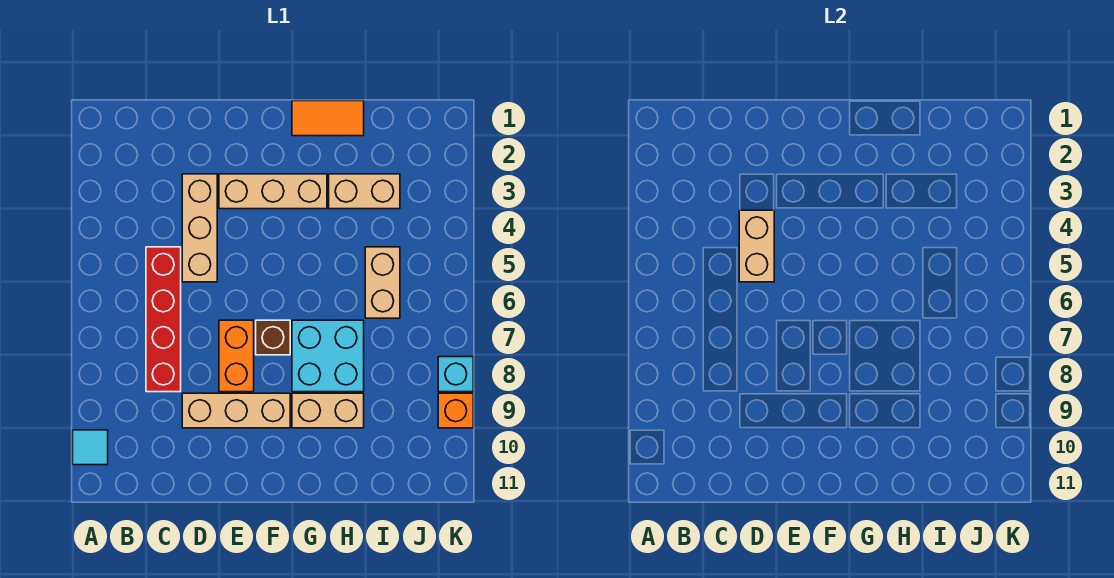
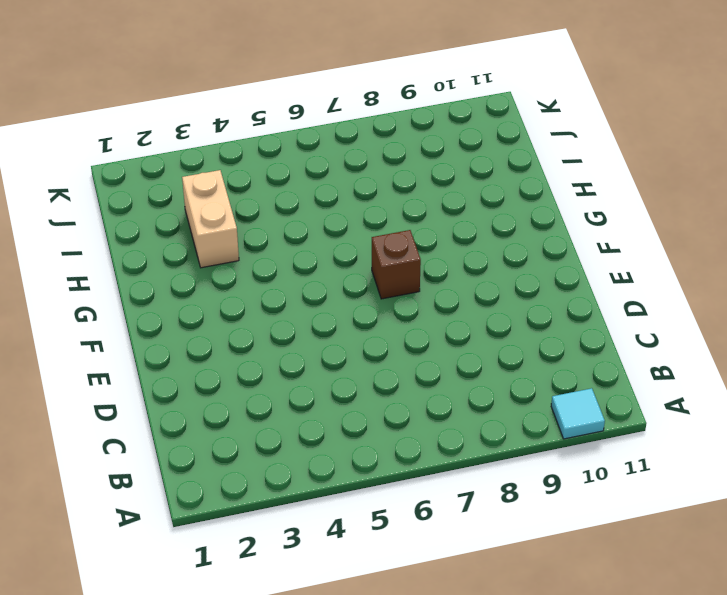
none -> red brick C5:C8 level 1
none -> tan brick D3:D5 level 1
none -> tan brick D9:F9 level 1

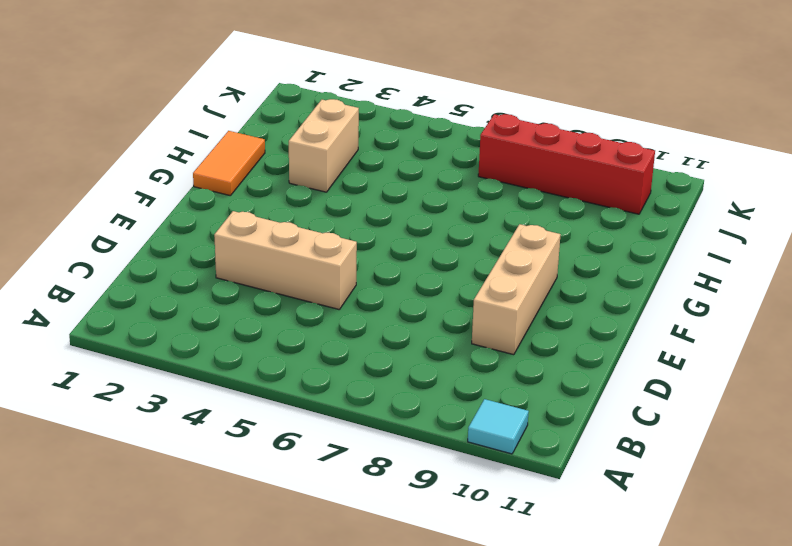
red brick J7:J10 level 1 -> red brick C5:C8 level 1
none -> tan brick E3:G3 level 1
none -> orange brick E7:E8 level 1
none -> brown brick F7 level 1

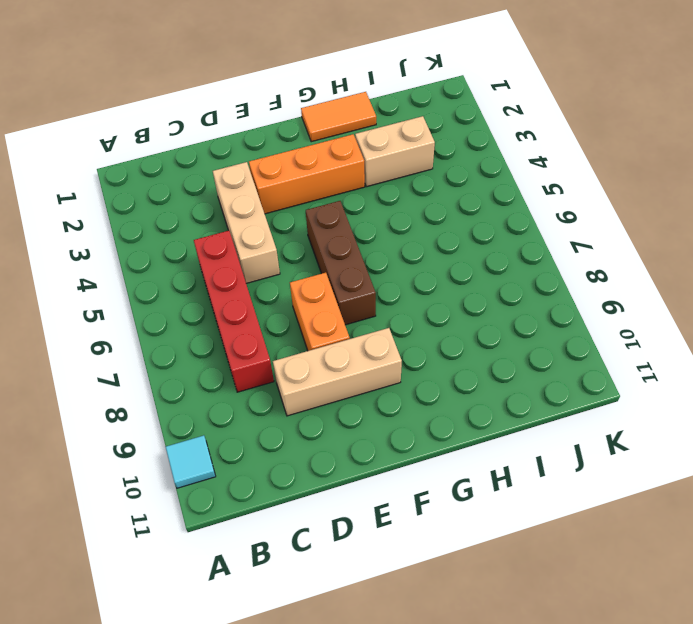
orange brick E3:G3 level 1 -> tan brick E3:G3 level 1
brown brick F5:F7 level 1 -> brown brick F7 level 1
none -> cyan brick G7:H8 level 1
none -> tan brick G9:H9 level 1
none -> tan brick I5:I6 level 1

